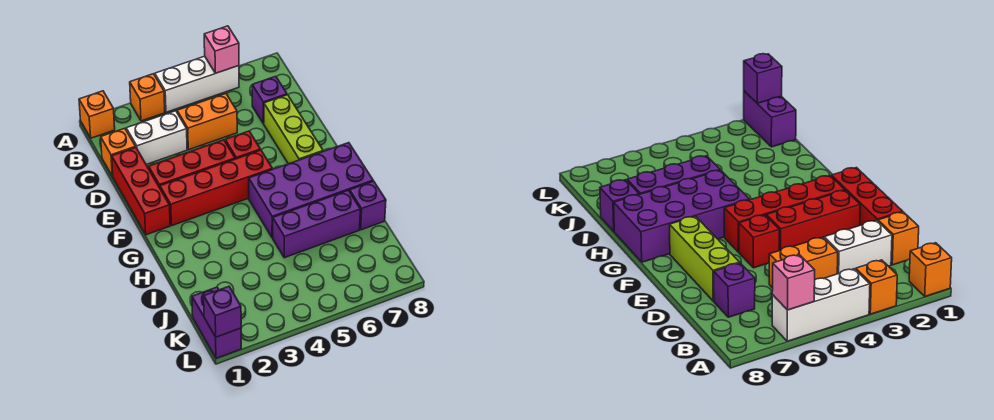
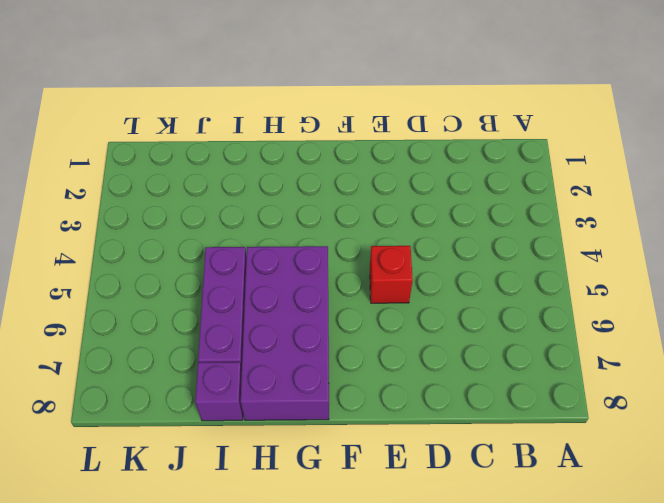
none -> orange brick A1 level 1
none -> orange brick A3 level 1
none -> white brick A4:A6 level 1

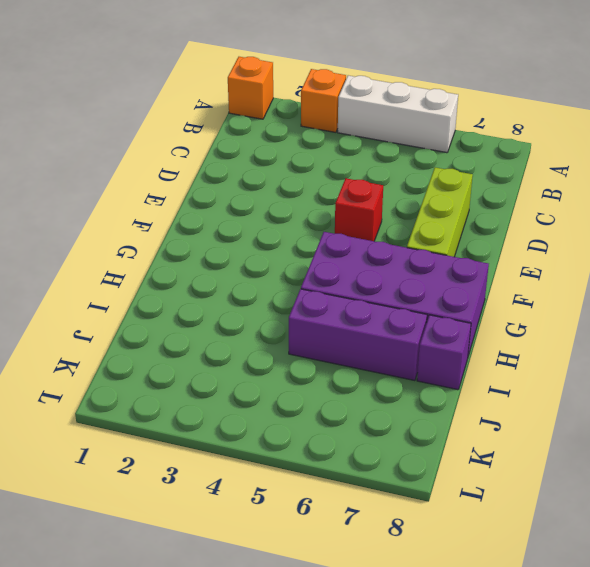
none -> orange brick C1 level 1
none -> white brick C2:C3 level 1
none -> orange brick C4:C5 level 1

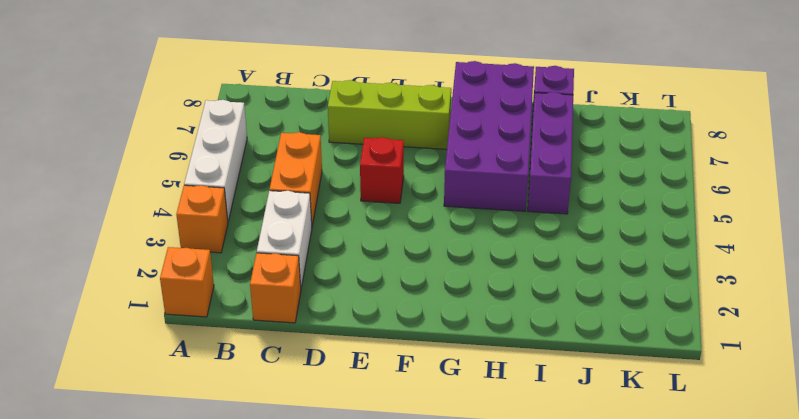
none -> purple brick C7 level 1
none -> red brick D1:F1 level 1
none -> red brick E2:E4 level 1

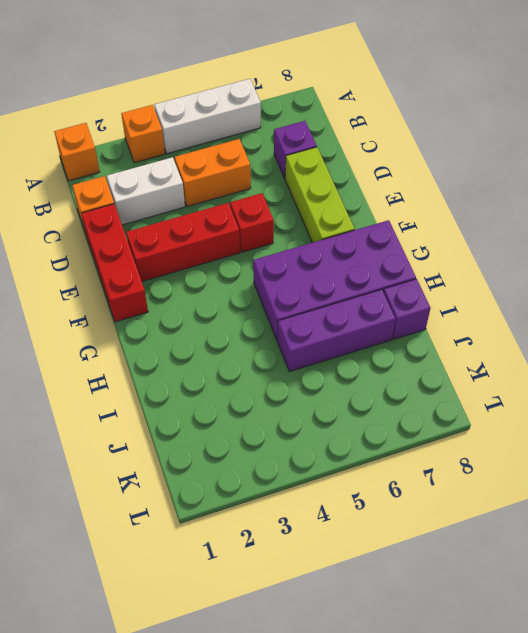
none -> red brick F2:F5 level 1
none -> purple brick K1:L1 level 1
none -> pink brick A6 level 2

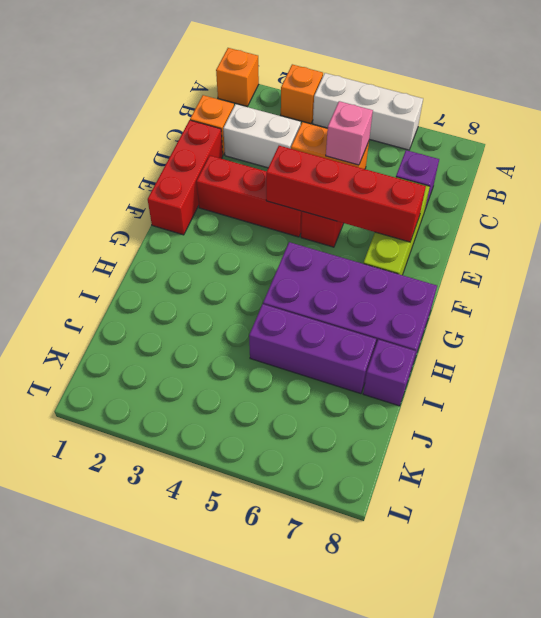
pink brick C5 level 2 -> pink brick A6 level 2
red brick E4:E7 level 2 -> red brick F2:F5 level 1
none -> purple brick K1:L1 level 1
none -> purple brick L1 level 2

